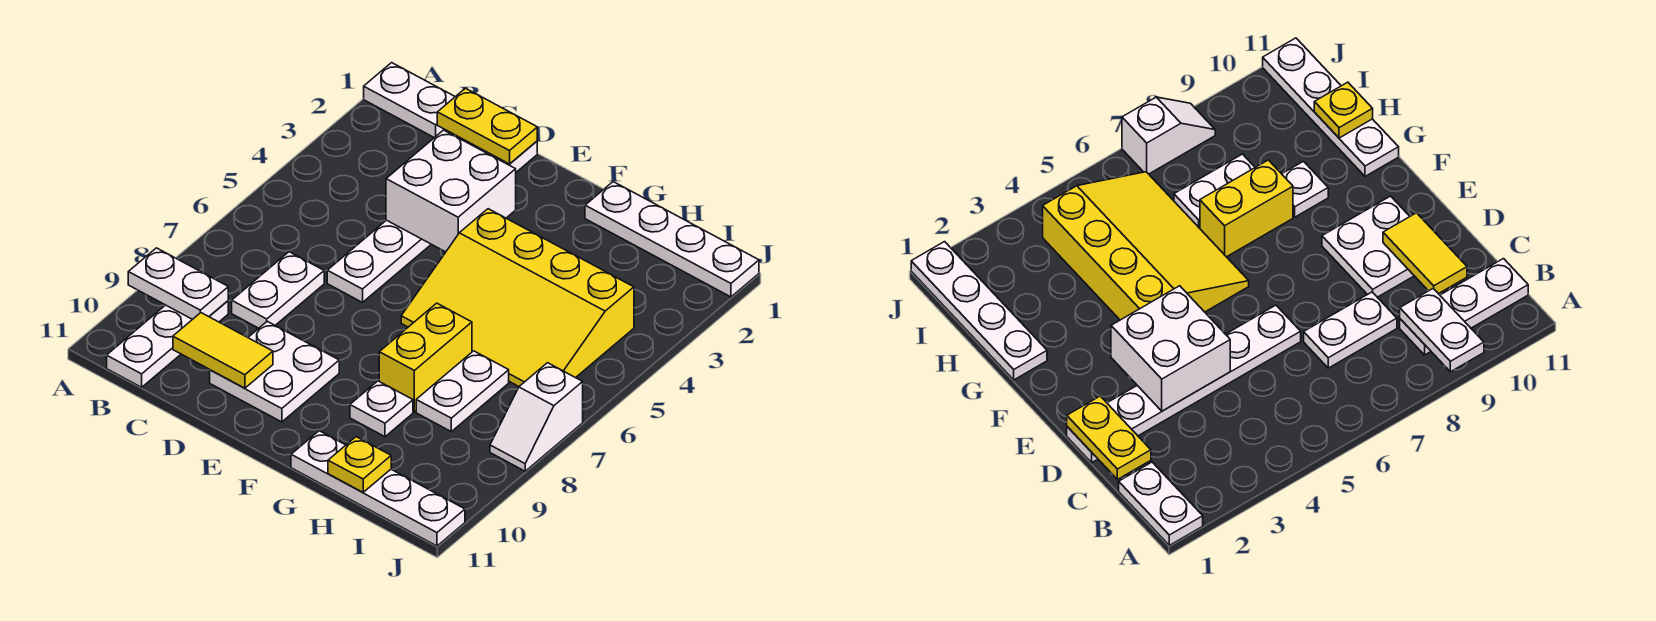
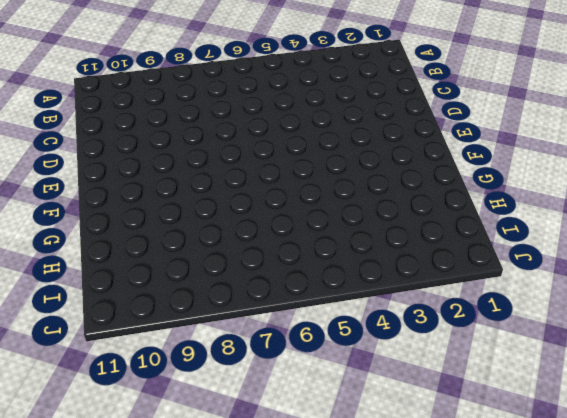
none -> white plate A1:B1 level 1
none -> white plate B9:B11 level 1
none -> white plate C7:C8 level 1

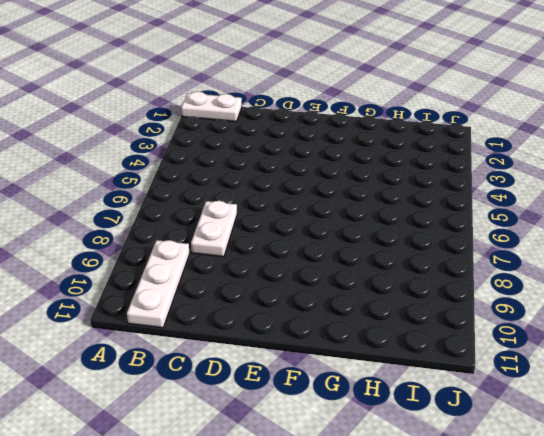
none -> white plate D1:D6 level 1
none -> white plate D9:E10 level 1
none -> yellow slope F4:I6 level 1 top 4

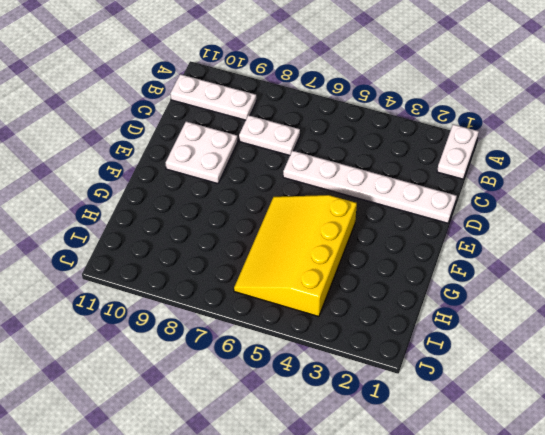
none -> white plate G1:J1 level 1
none -> yellow brick G7:G8 level 1
none -> white plate G9 level 1

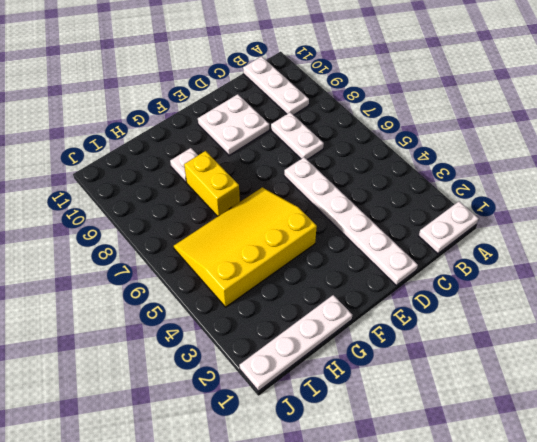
none -> white plate G11:J11 level 1
none -> white plate H7:H8 level 1
none -> white slope J7:J8 level 1 top 7

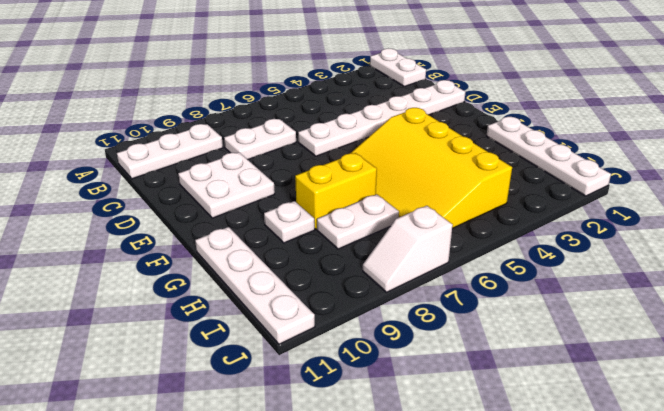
none -> white plate A9:B9 level 2
none -> yellow plate C1:D1 level 2
none -> yellow tile C10:D10 level 2

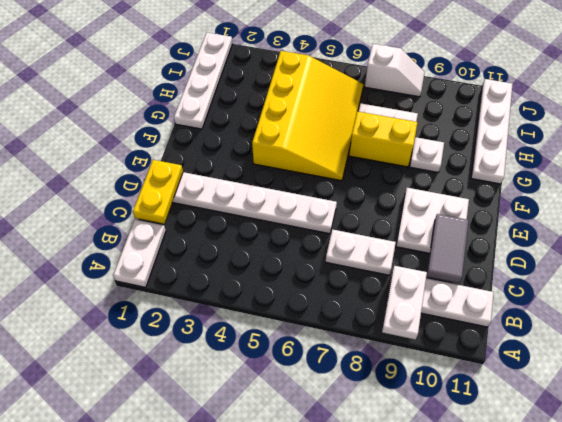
grey tile C10:D10 level 2 -> yellow tile C10:D10 level 2
none -> white brick D3:E4 level 2
none -> yellow plate H11 level 2

